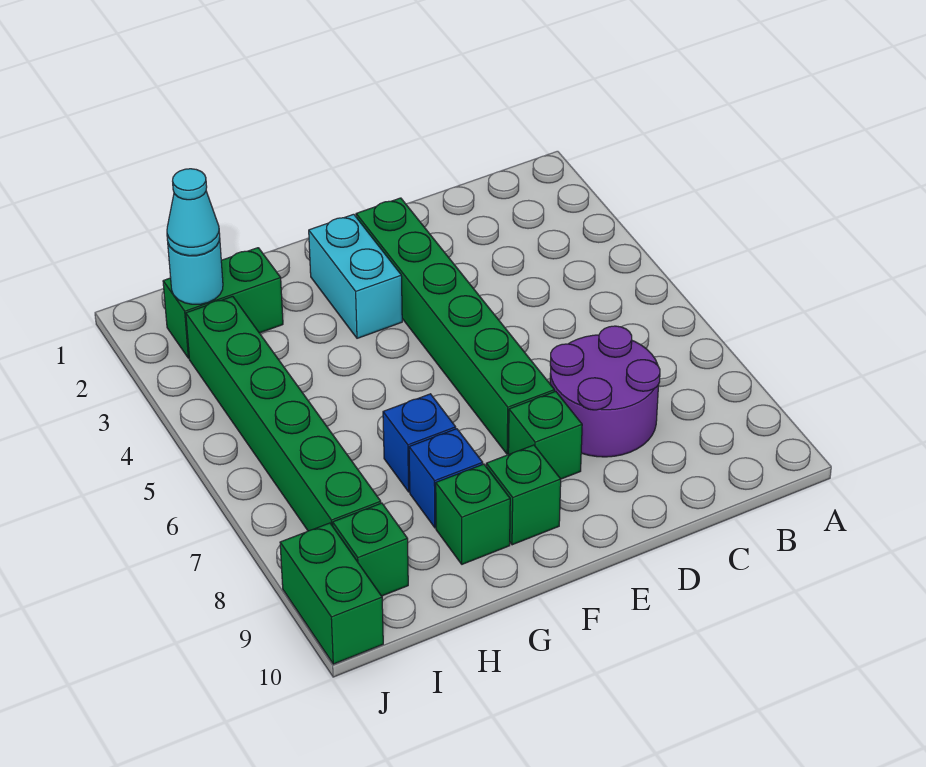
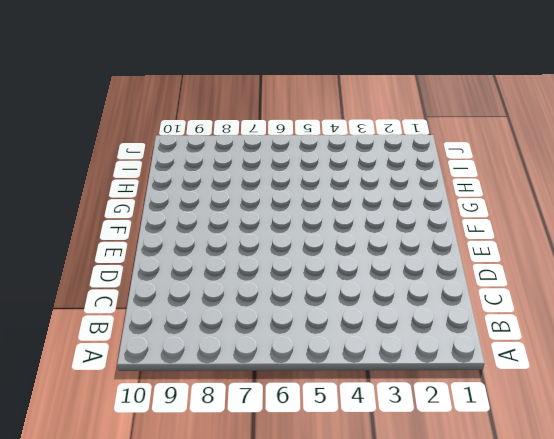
none -> purple round brick C7:D8 level 1
none -> green brick E2:E7 level 1
none -> green brick E8 level 1

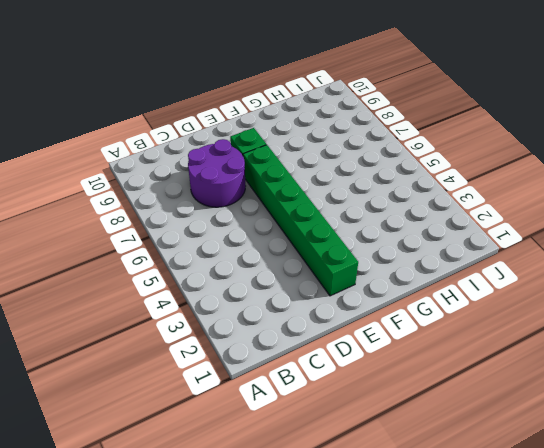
none -> cyan brick F2:F3 level 1
none -> green brick F9 level 1
none -> blue brick G7 level 1

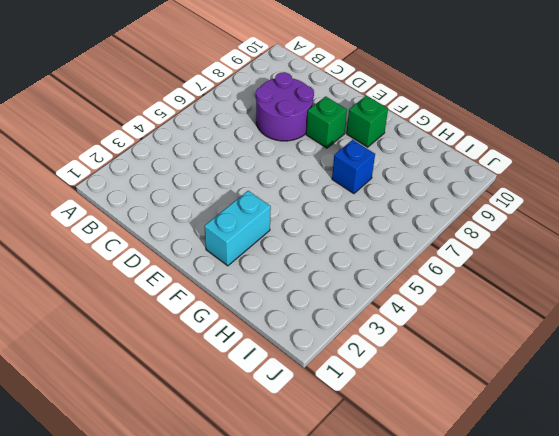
none -> green brick E2:E7 level 1
none -> blue brick G8 level 1
none -> green brick G9 level 1

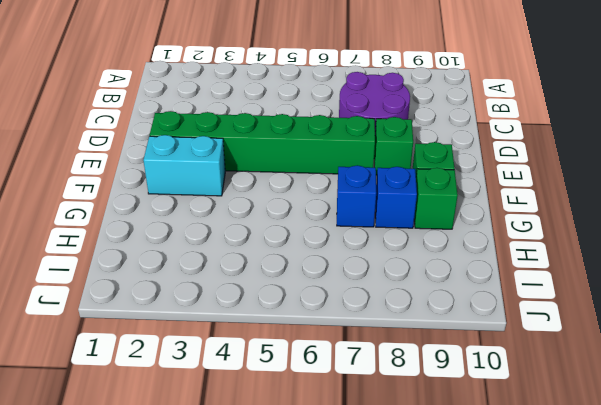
none -> green brick H2:I2 level 1
none -> green brick I3:I8 level 1
none -> green brick I9 level 1

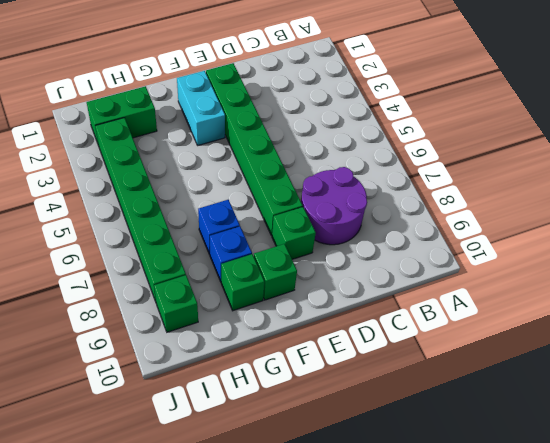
none -> green brick J9:J10 level 1
none -> cyan round brick I2 level 2
none -> cyan cone I2 level 3

